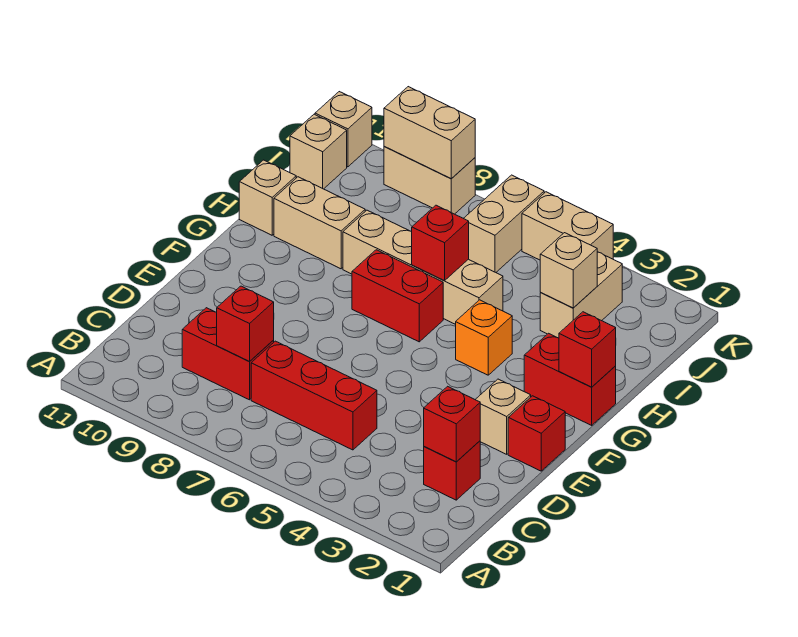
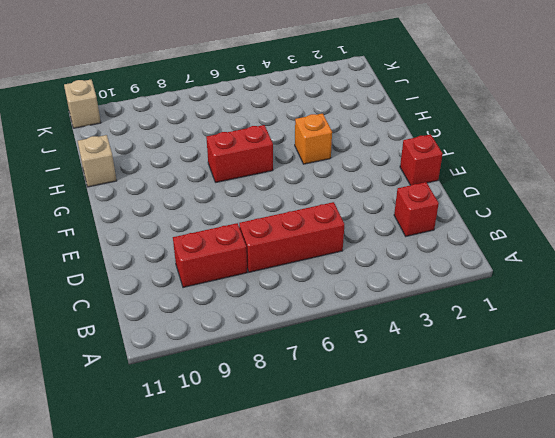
none -> tan brick E2 level 1
none -> red brick G1:G2 level 1
none -> tan brick H5:H8 level 1

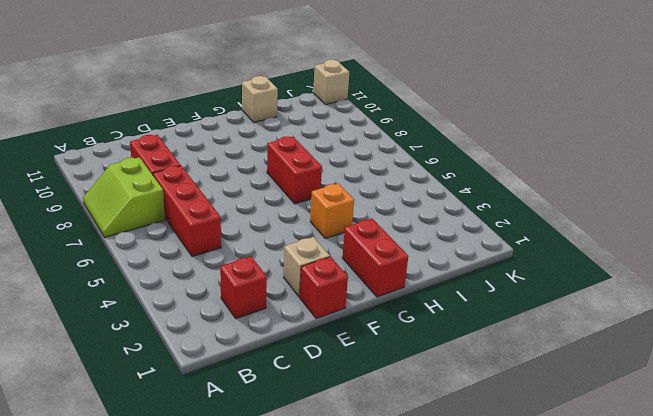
lime slope A7:B8 level 1 top B -> none
none -> tan brick H5:H8 level 1
none -> tan brick H9:H10 level 1
none -> tan brick I3:J3 level 1

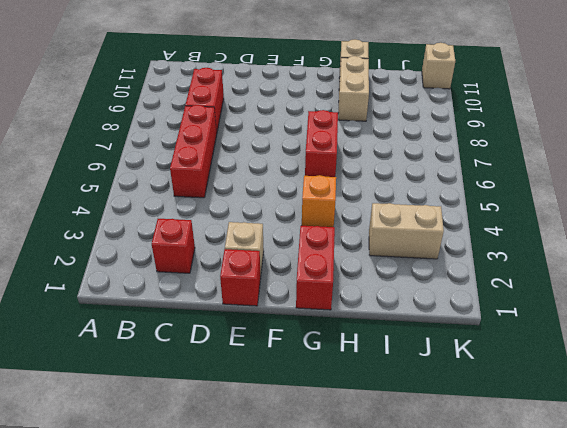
none -> tan brick H5:H8 level 1
none -> tan brick J6:K6 level 1
none -> tan brick J11 level 1

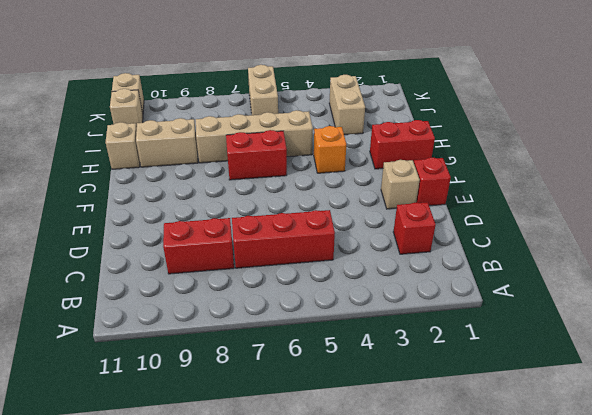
none -> tan brick K4:K5 level 1
none -> tan brick K8:K9 level 1
none -> red brick C2 level 2

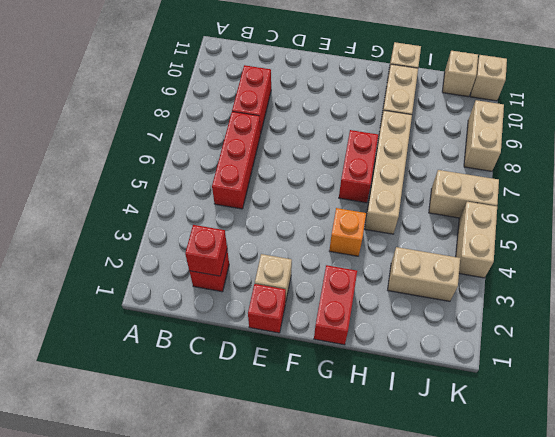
none -> red brick C8 level 2
none -> red brick G1 level 2
none -> red brick H6 level 2

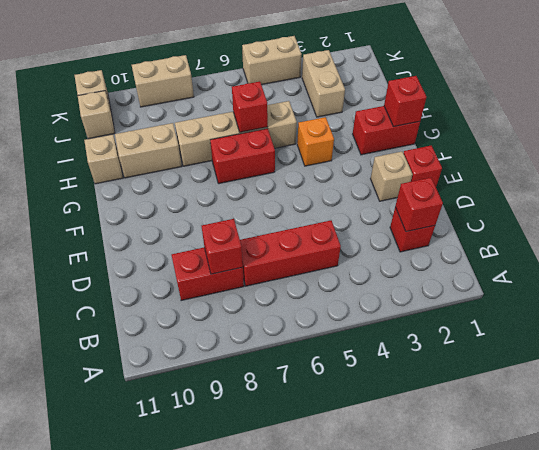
none -> tan brick J6:K6 level 1
none -> tan brick I3 level 2
none -> tan brick K8:K9 level 2

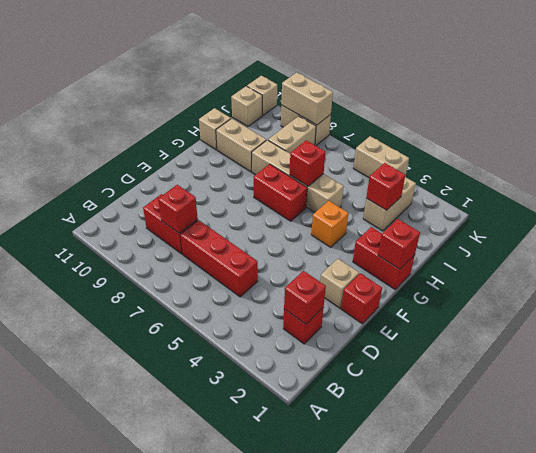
red brick I3 level 2 -> tan brick I3 level 2
tan brick I8:J8 level 1 -> tan brick J6:K6 level 1

